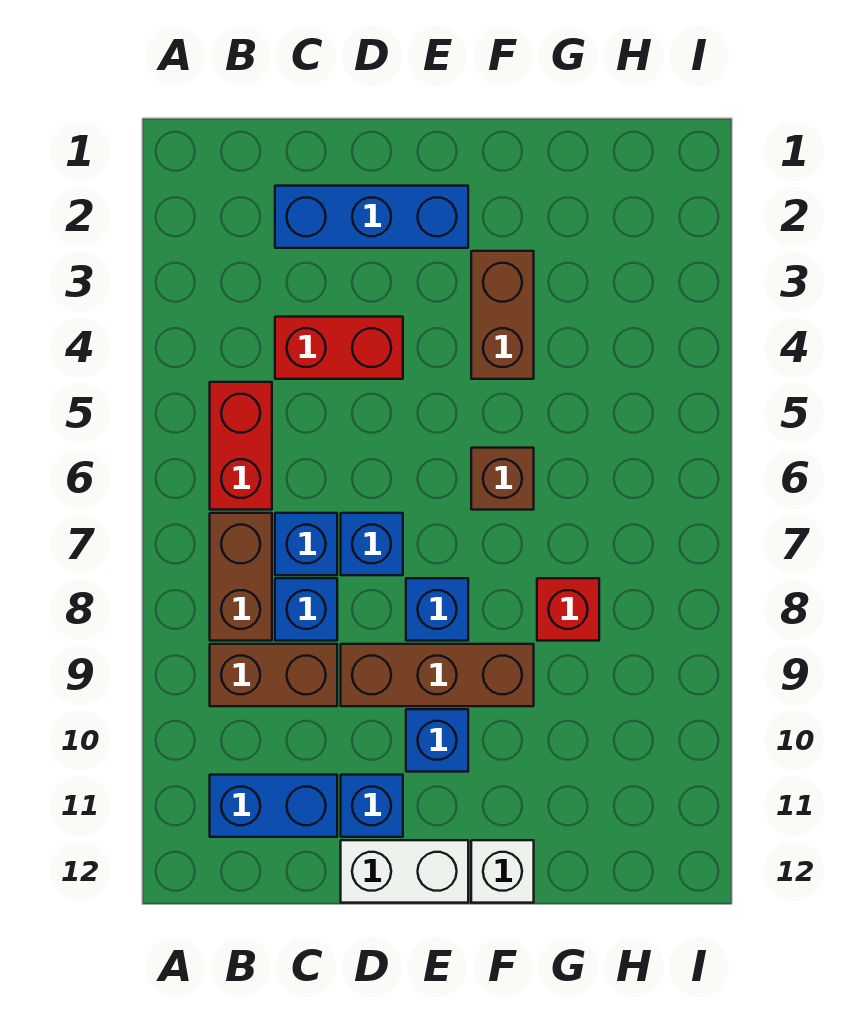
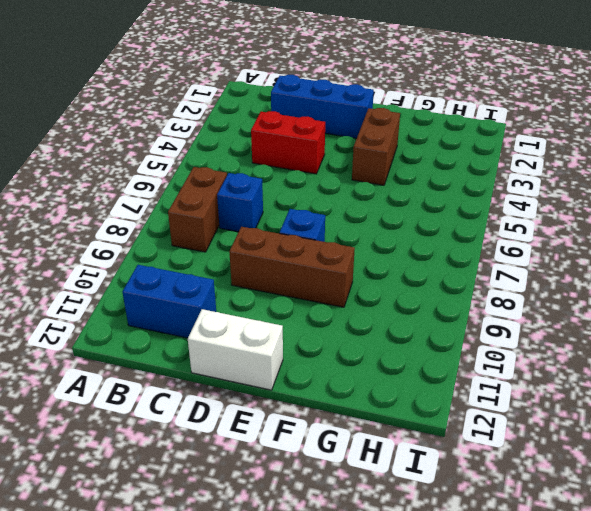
none -> red brick B5:B6 level 1
none -> brown brick B9:C9 level 1
none -> blue brick C8 level 1

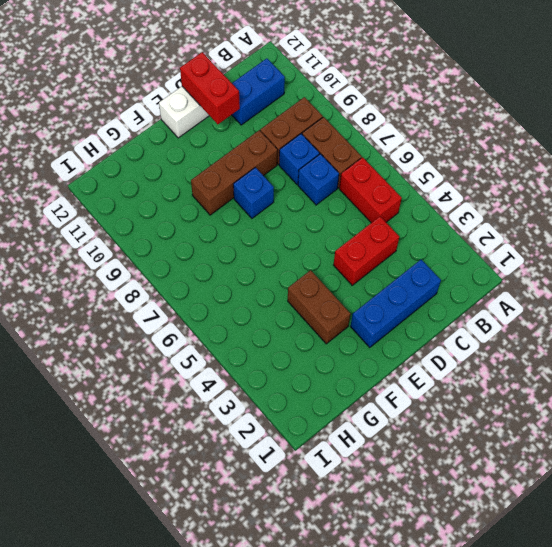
red brick D11:D12 level 2 -> none
none -> blue brick D7 level 1
none -> blue brick D11 level 1
none -> blue brick E10 level 1

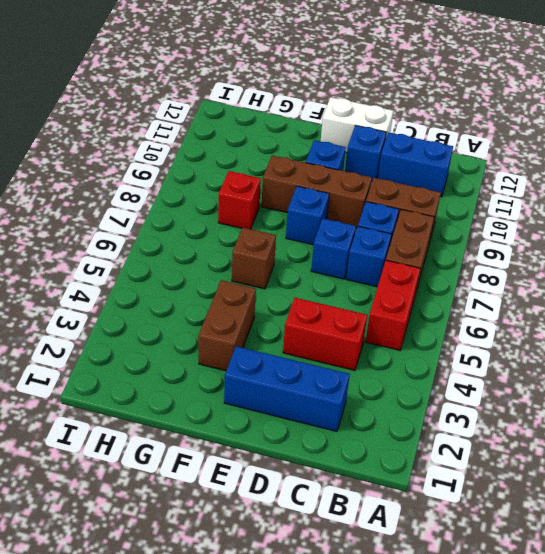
none -> white brick F12 level 1

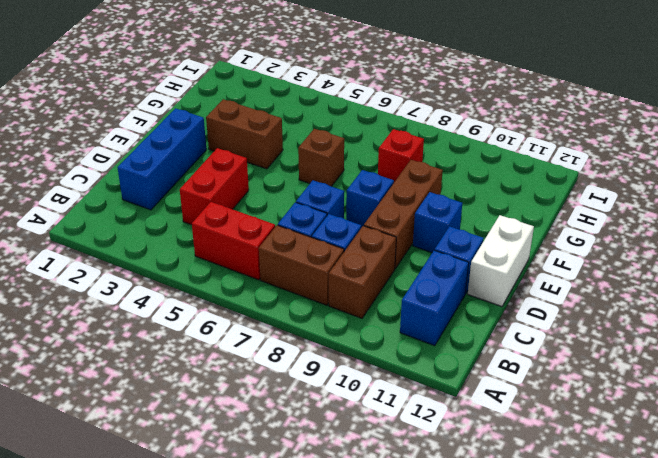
none -> white brick F12 level 1

